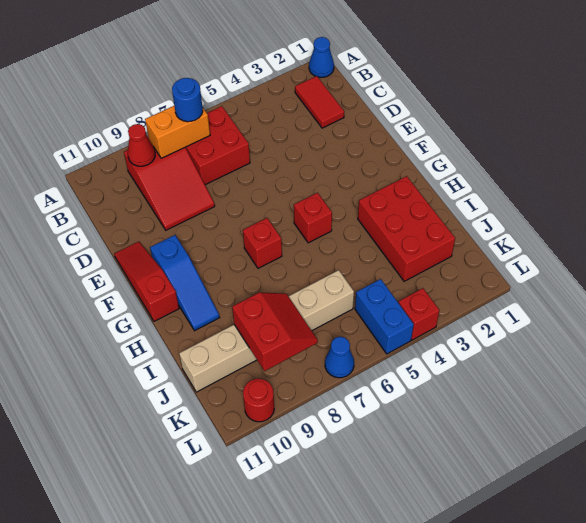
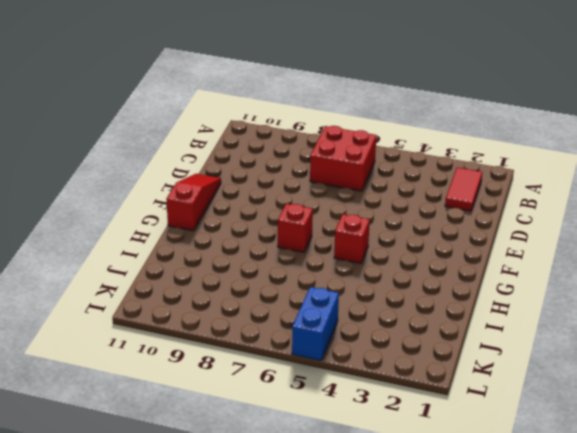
none -> blue cone A1 level 1
none -> red slope B8:D9 level 1 top B
none -> blue slope F10:H10 level 1 top F

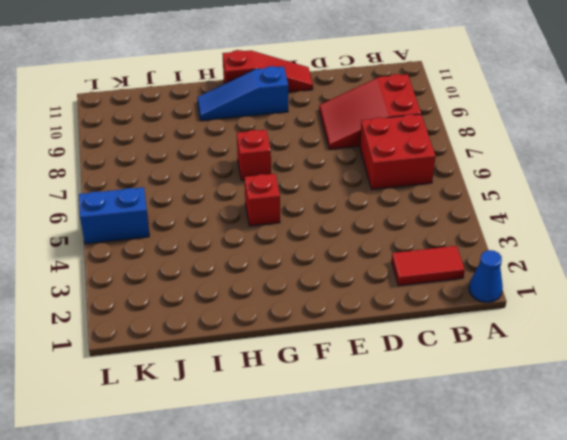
none -> red brick H2:J3 level 1
none -> tan brick J6:J11 level 1
none -> red brick L4 level 1

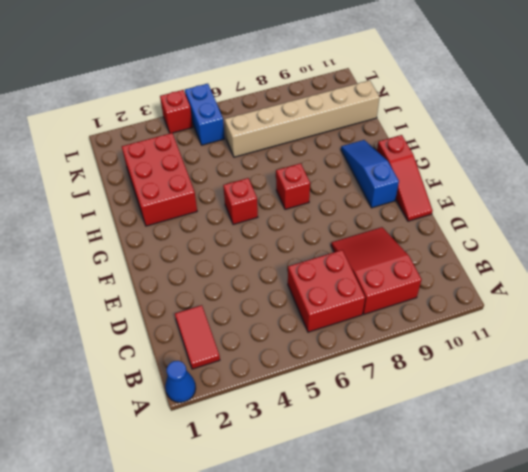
none -> blue cone L7 level 1
none -> red round brick L10 level 1
none -> orange brick B7:B8 level 2

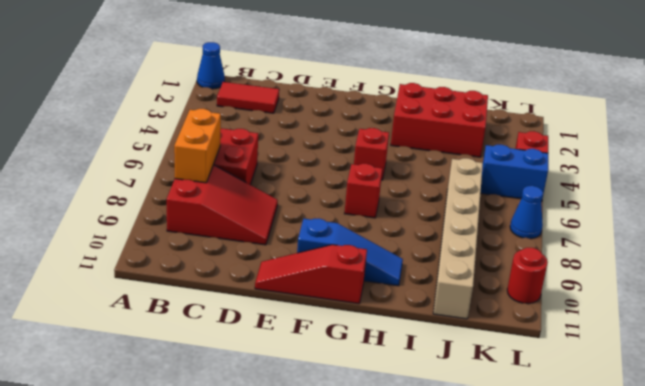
none -> red cone B9 level 2
none -> red slope J8:K9 level 2 top 9
none -> blue round brick B7 level 3

